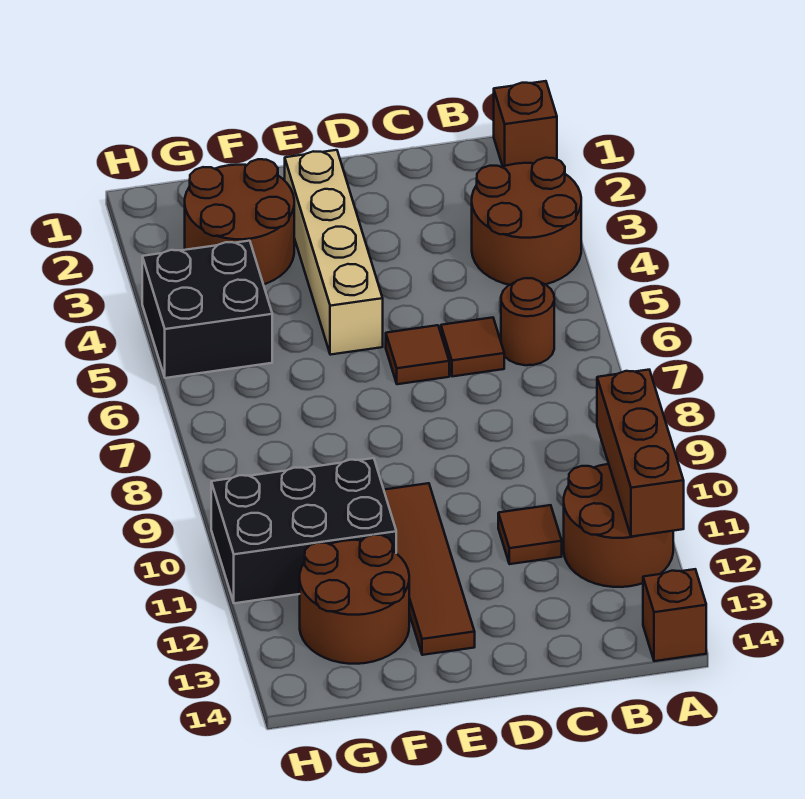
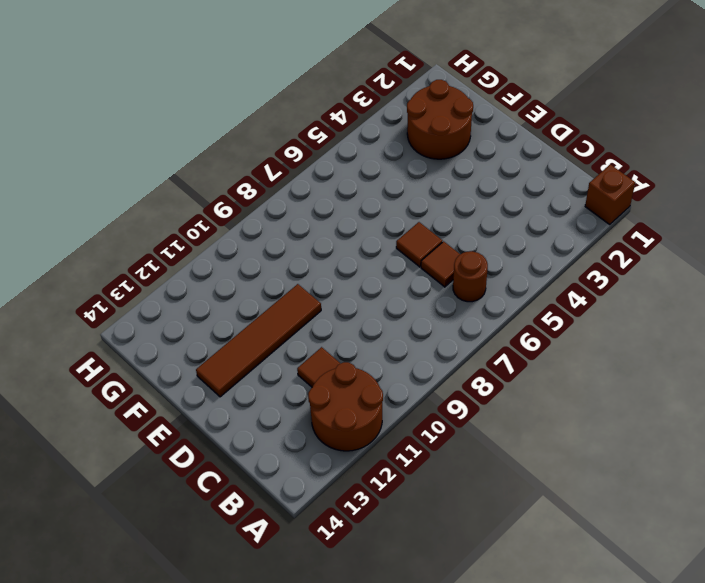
none -> brown round brick A3:B4 level 1
none -> brown brick A14 level 1
none -> tan brick E2:E5 level 1

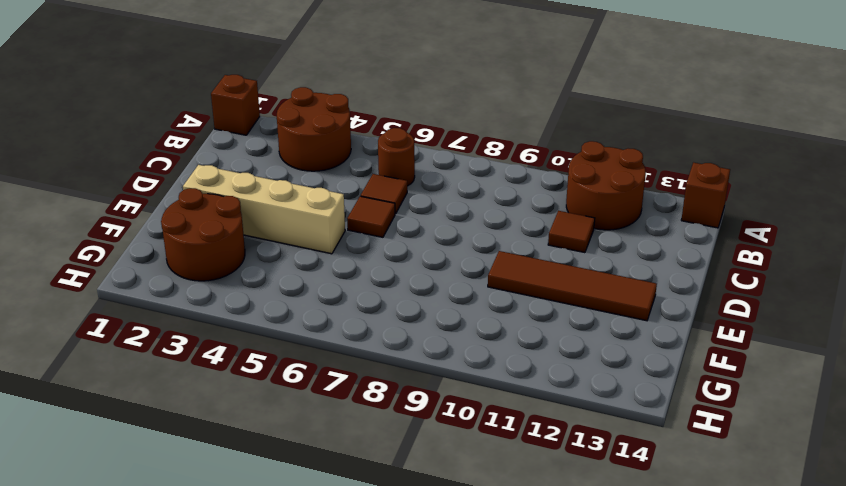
none -> black brick F10:H11 level 1
none -> brown round brick F12:G13 level 1
none -> black brick G4:H5 level 1

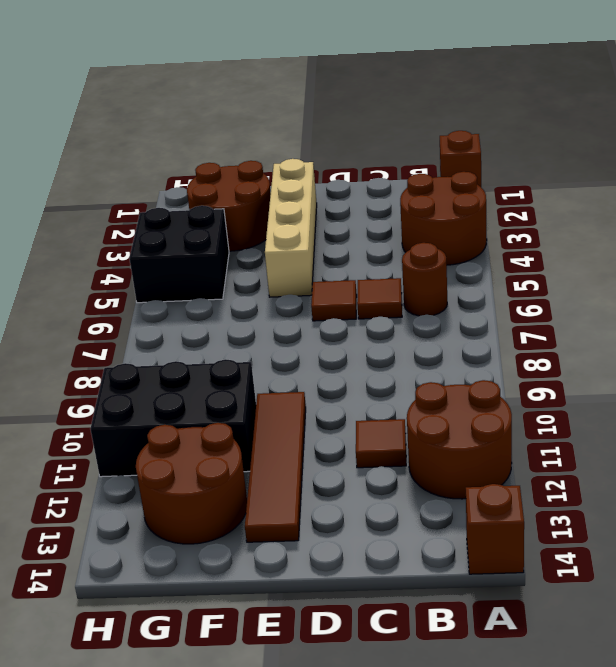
none -> brown brick A10:A12 level 2

